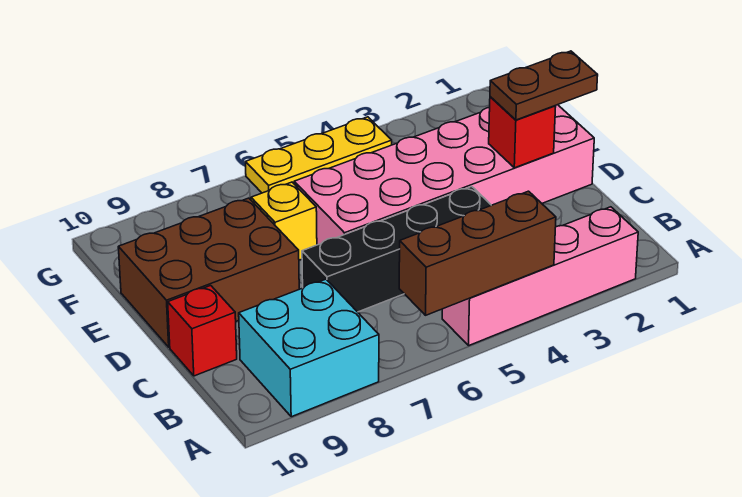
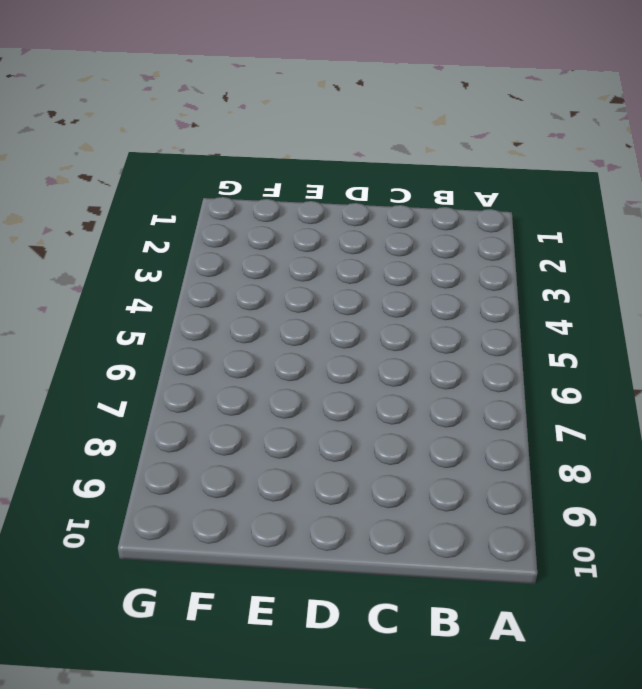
none -> pink brick A2:A5 level 1
none -> cyan brick A8:B9 level 1

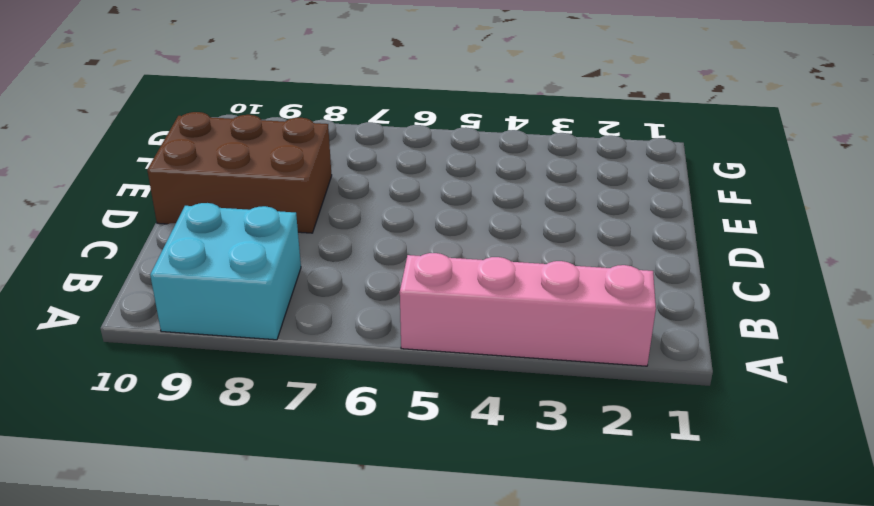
none -> black brick C4:C7 level 1
none -> red brick C10 level 1

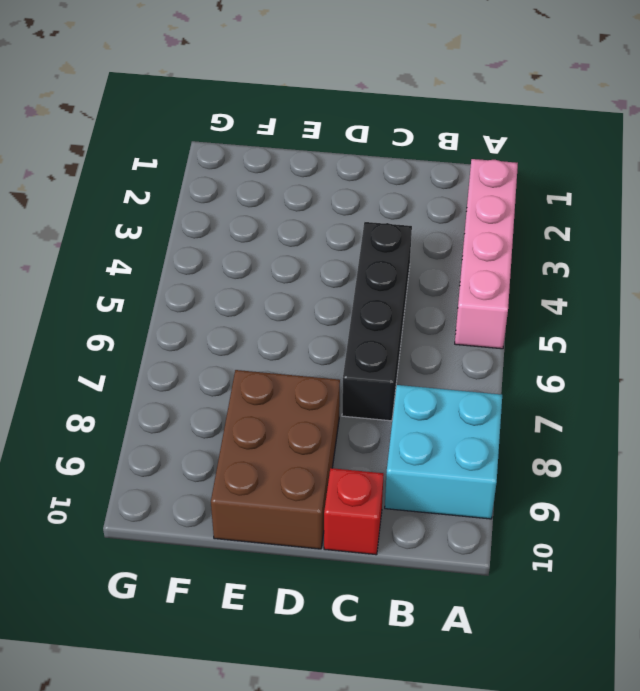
none -> pink brick D1:E6 level 1
none -> yellow brick E7 level 1

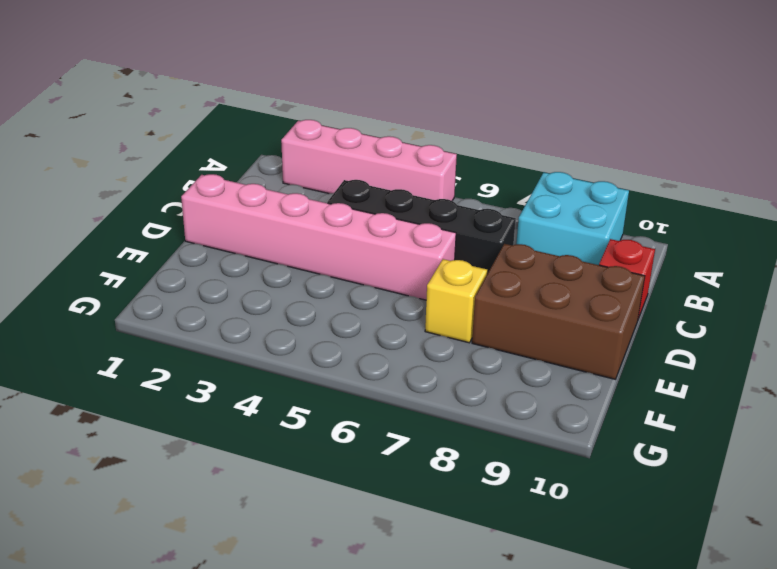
pink brick D1:D6 level 1 -> pink brick D1:E6 level 1
none -> yellow plate G4:G6 level 1
none -> brown brick A4:A6 level 2

